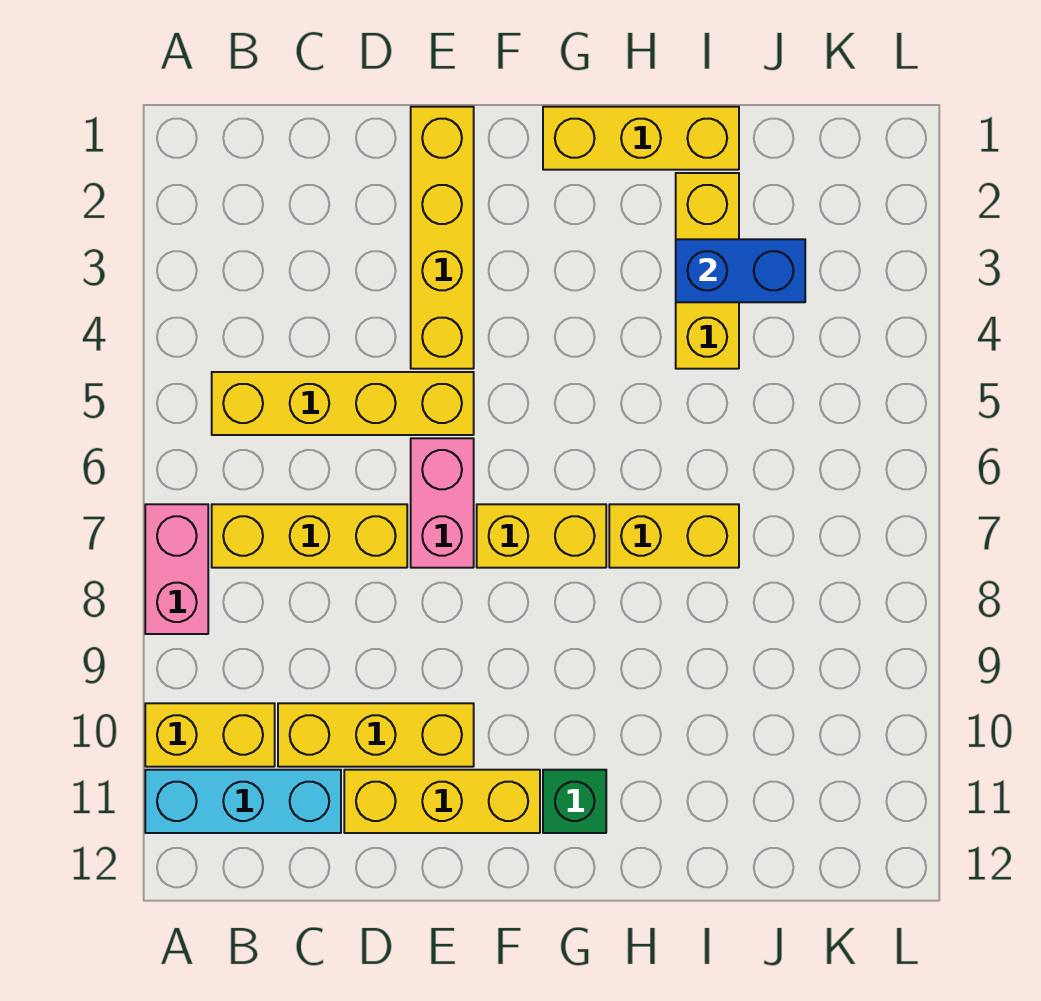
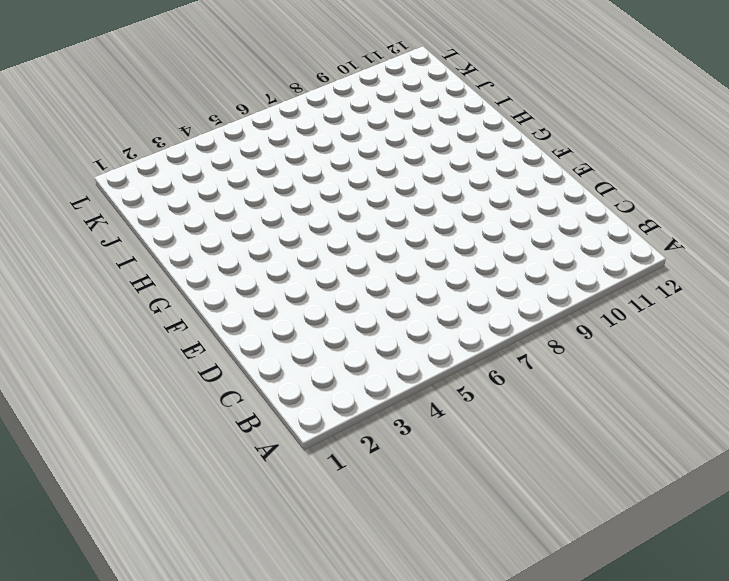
none -> pink brick A7:A8 level 1
none -> yellow brick A10:B10 level 1
none -> cyan brick A11:C11 level 1

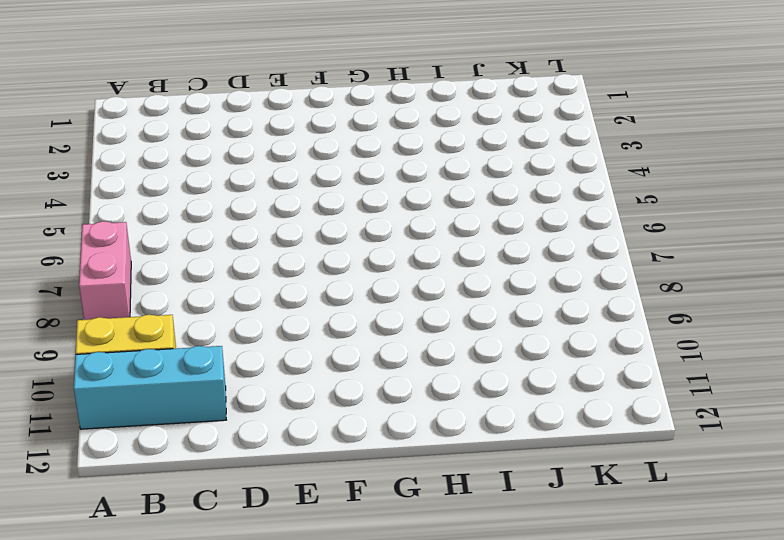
none -> yellow brick B5:E5 level 1
none -> yellow brick B7:D7 level 1
none -> yellow brick C10:E10 level 1

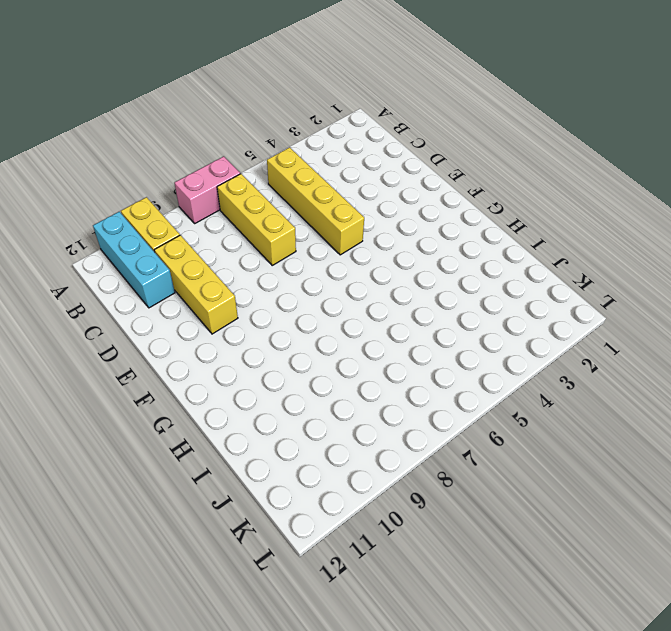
none -> yellow brick D11:F11 level 1
none -> yellow brick E1:E4 level 1
none -> pink brick E6:E7 level 1

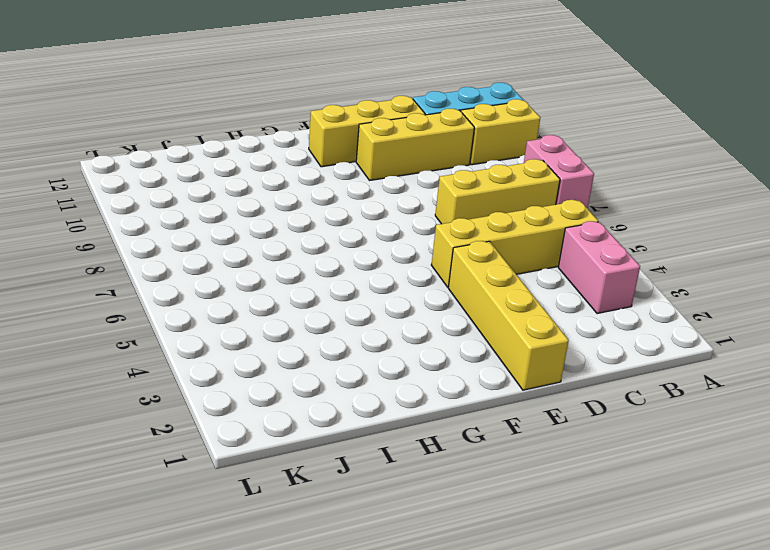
pink brick B3:B4 level 1 -> pink brick E6:E7 level 1
none -> yellow brick F7:G7 level 1
none -> yellow brick G1:I1 level 1
none -> green brick G11 level 1

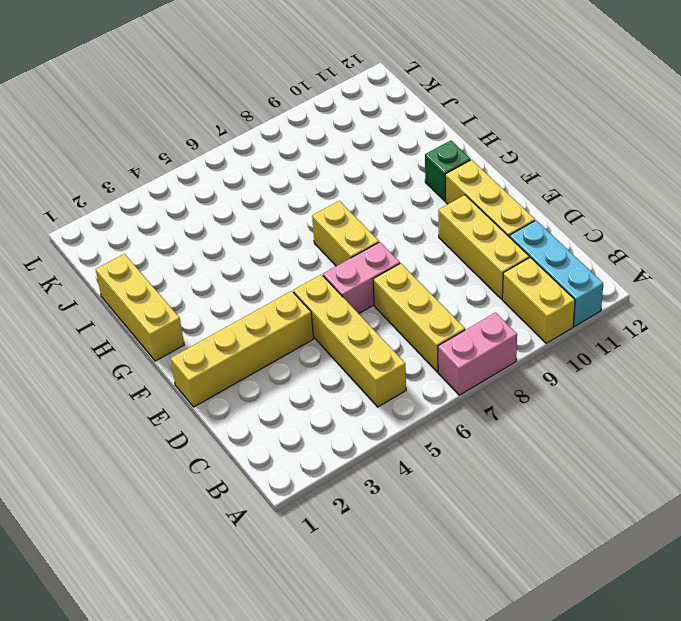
none -> yellow brick H7:I7 level 1
none -> yellow brick I2:I4 level 1
none -> blue brick I3:J3 level 2

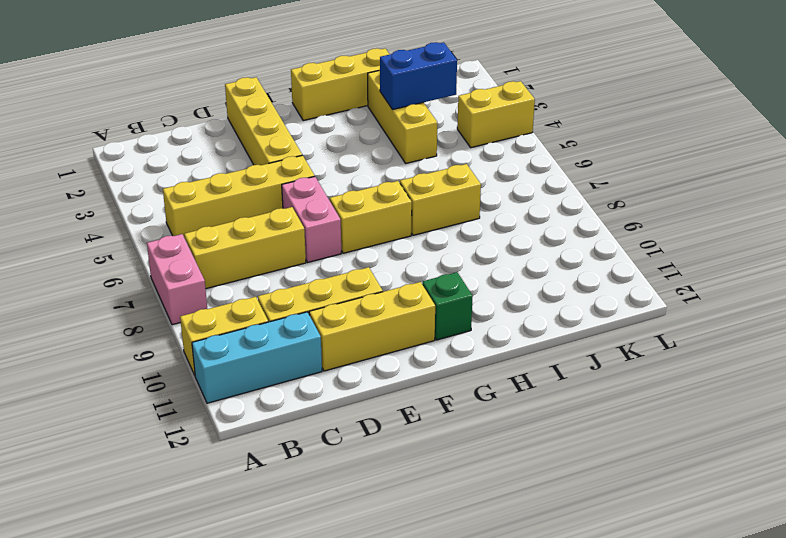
yellow brick K4:L4 level 1 -> none

